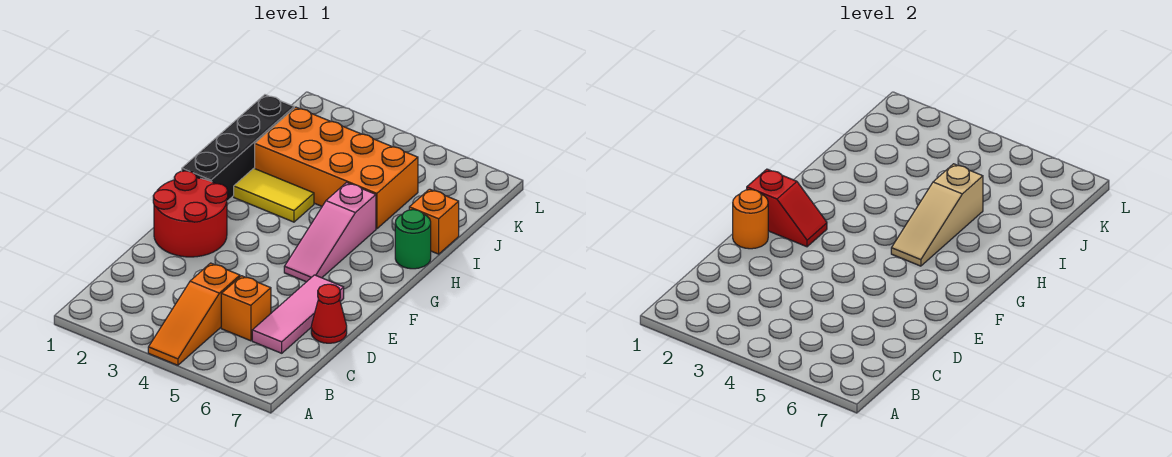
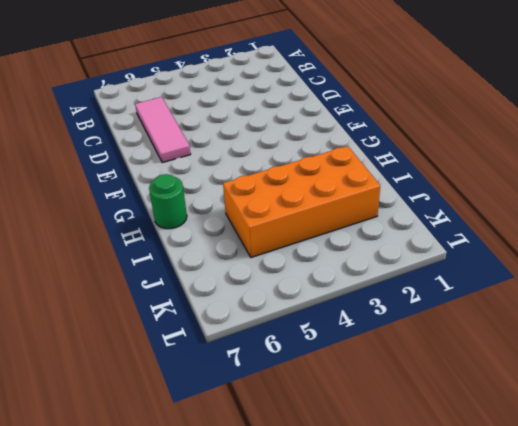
none -> orange slope A4:C4 level 1 top C
none -> orange brick C5 level 1
none -> red cone D7 level 1

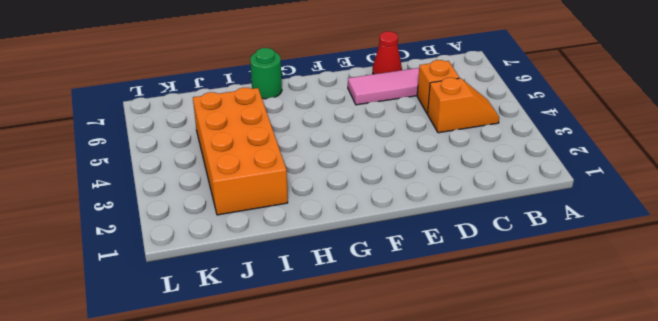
orange slope B4:C4 level 1 top C -> orange slope A4:C4 level 1 top C
none -> red round brick E1:F2 level 1
none -> pink slope F5:H5 level 1 top H
none -> black brick G1:J1 level 1

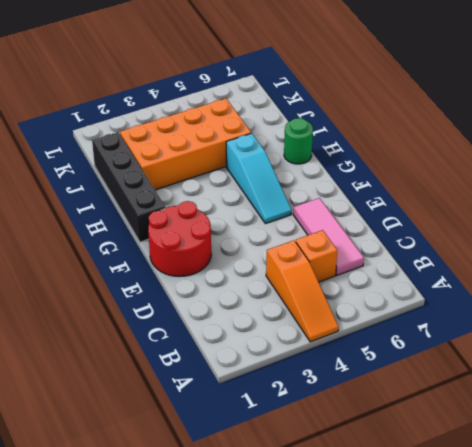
cyan slope F5:H5 level 1 top H -> pink slope F5:H5 level 1 top H
none -> red cone D7 level 1
none -> yellow tile H2:H3 level 1
none -> orange brick I7 level 1

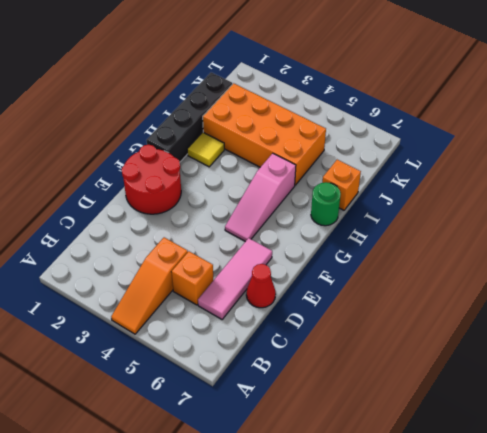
yellow tile H2 level 1 -> yellow tile H2:H3 level 1
none -> orange round brick E1 level 2
none -> red slope F1:F2 level 2 top 1
none -> tan slope G5:I5 level 2 top I

